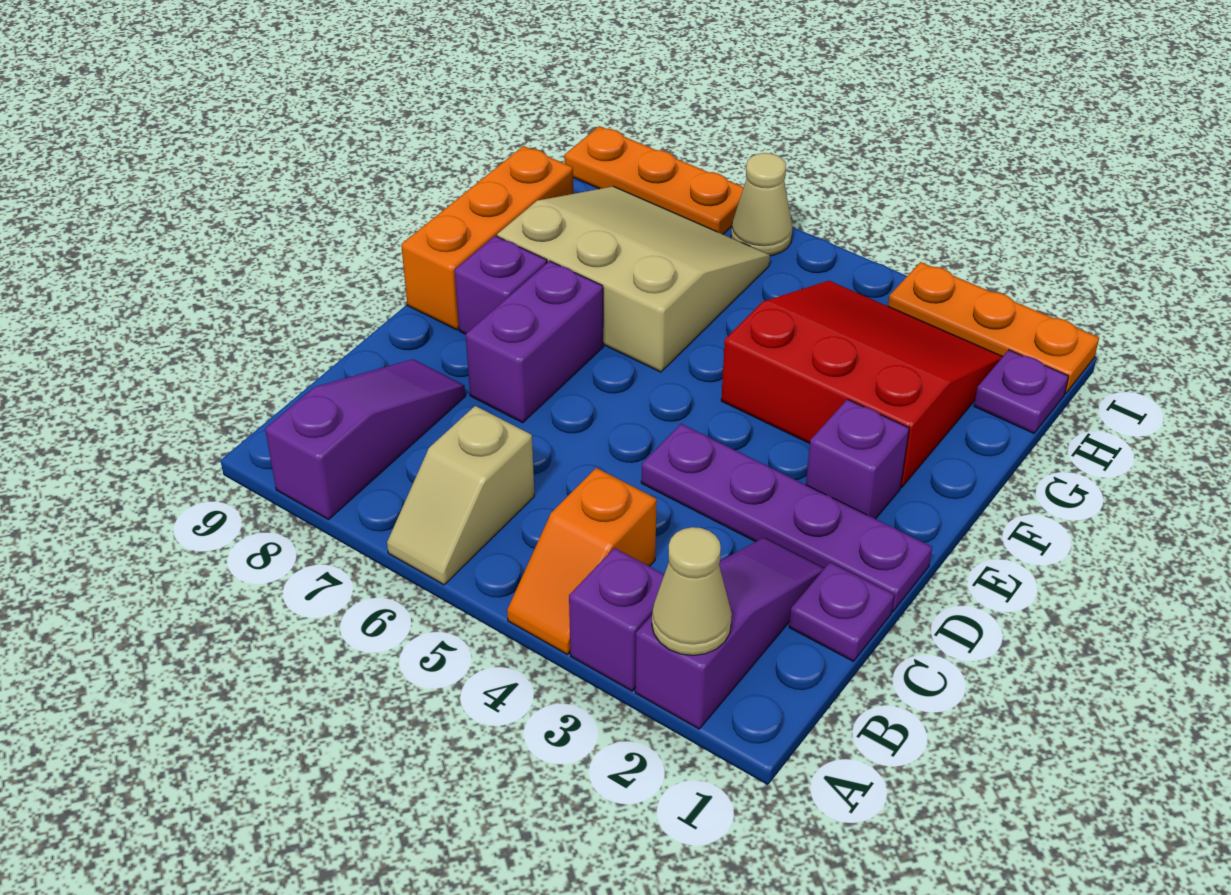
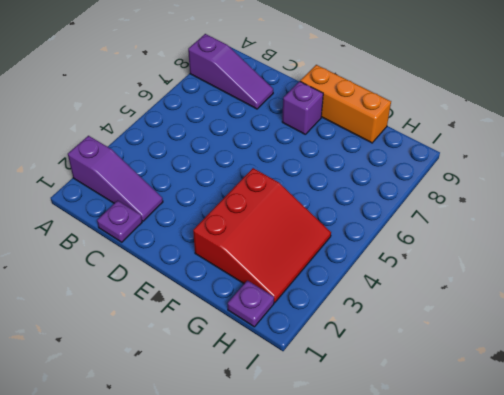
none -> purple brick A3 level 1
none -> orange slope A4:B4 level 1 top B
none -> tan slope A6:B6 level 1 top B

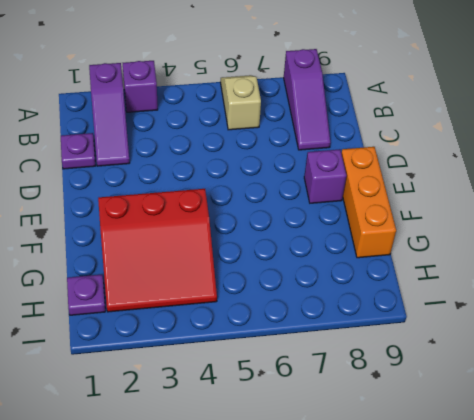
none -> orange slope A4:B4 level 1 top B
none -> purple plate D1:D4 level 1
none -> purple brick D7:E7 level 1

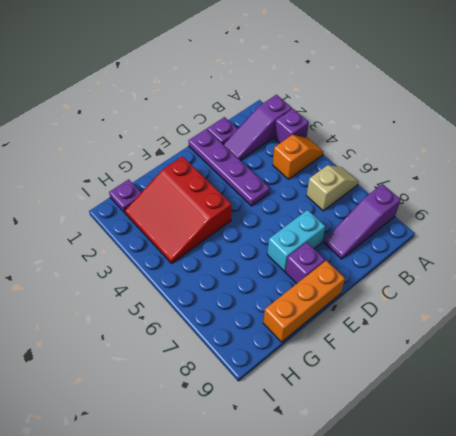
cyan brick D7:E7 level 1 -> purple brick D7:E7 level 1
none -> purple brick E2 level 1
none -> tan slope F6:H8 level 1 top F
none -> orange plate I1:I3 level 1

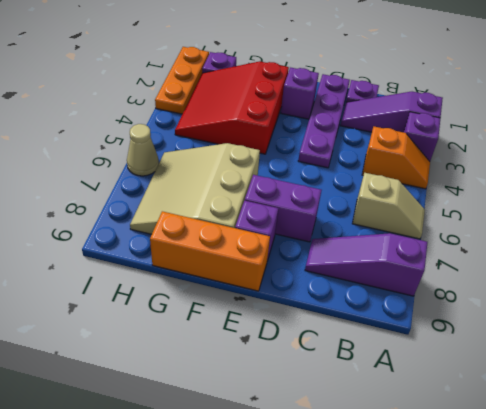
none -> orange plate I7:I9 level 1
none -> tan cone A2 level 2

